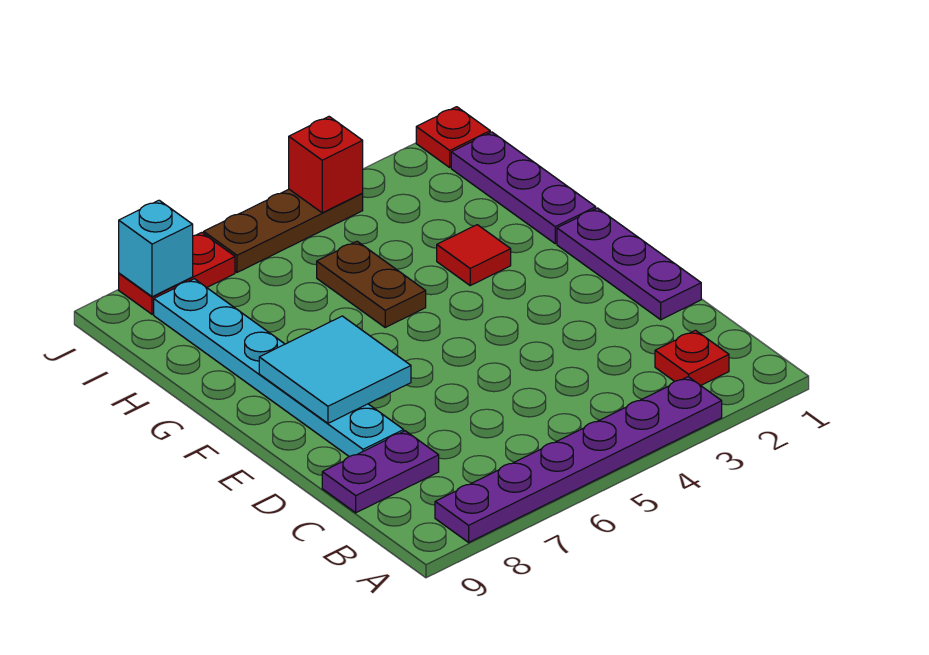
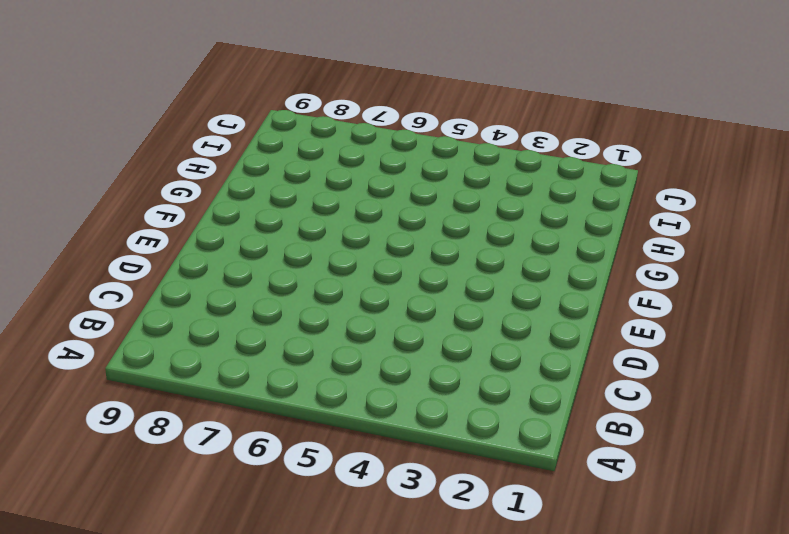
none -> purple plate A3:A8 level 1
none -> red plate B2 level 1
none -> purple plate C8:C9 level 1

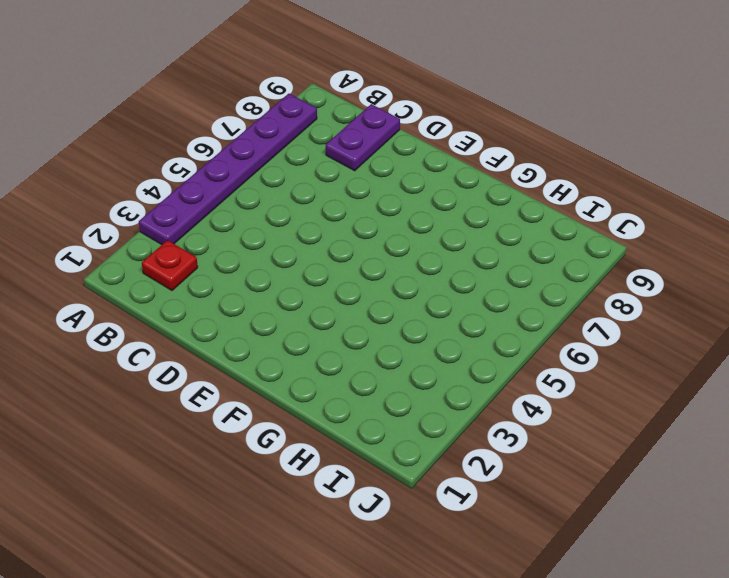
none -> purple plate D1:F1 level 1
none -> cyan plate D8:I8 level 1
none -> purple plate G1:I1 level 1

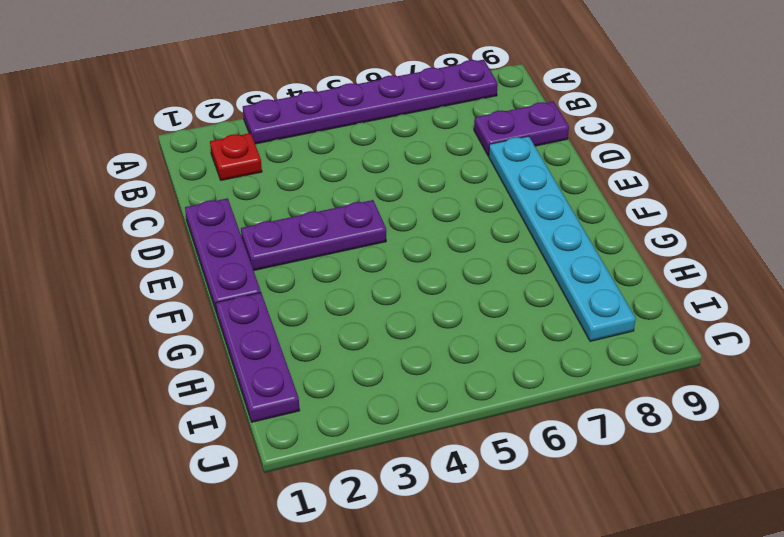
purple plate E2:E4 level 1 -> none
none -> red tile G3 level 1
none -> brown plate G5:H5 level 1
none -> red plate J1 level 1

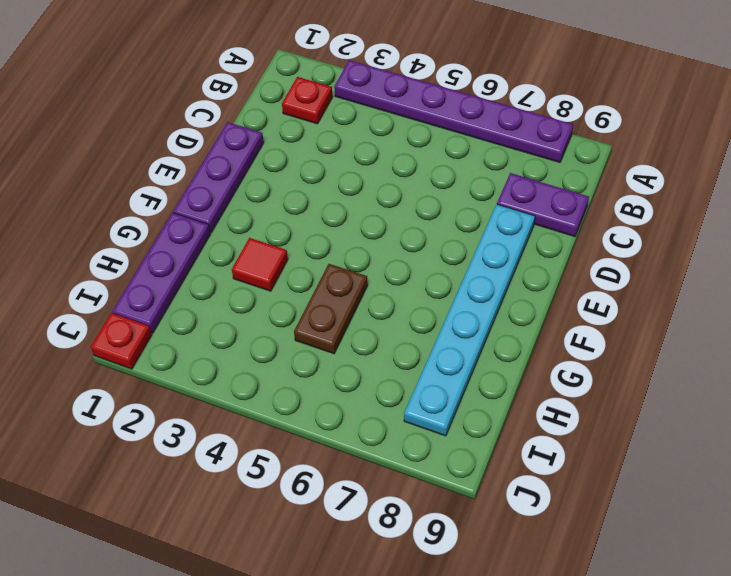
none -> brown plate J4:J6 level 1
none -> red plate J7:J8 level 1
none -> cyan tile E7:F8 level 2

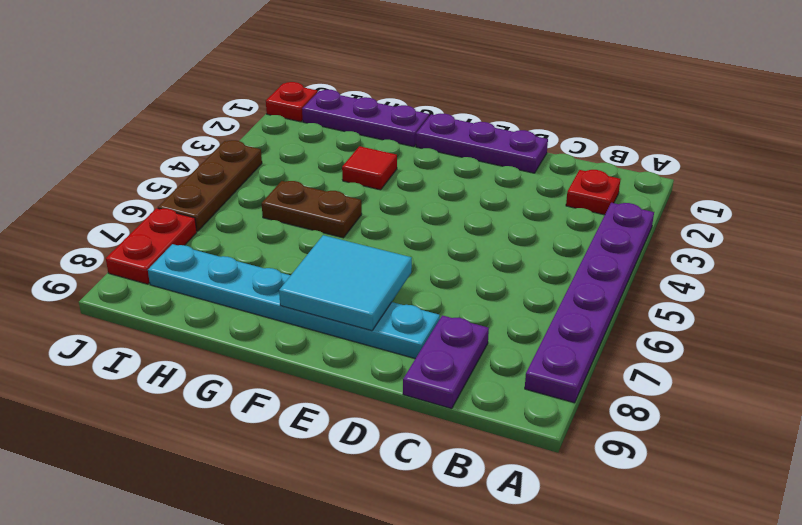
none -> red brick J4 level 2
none -> cyan brick J8 level 2

